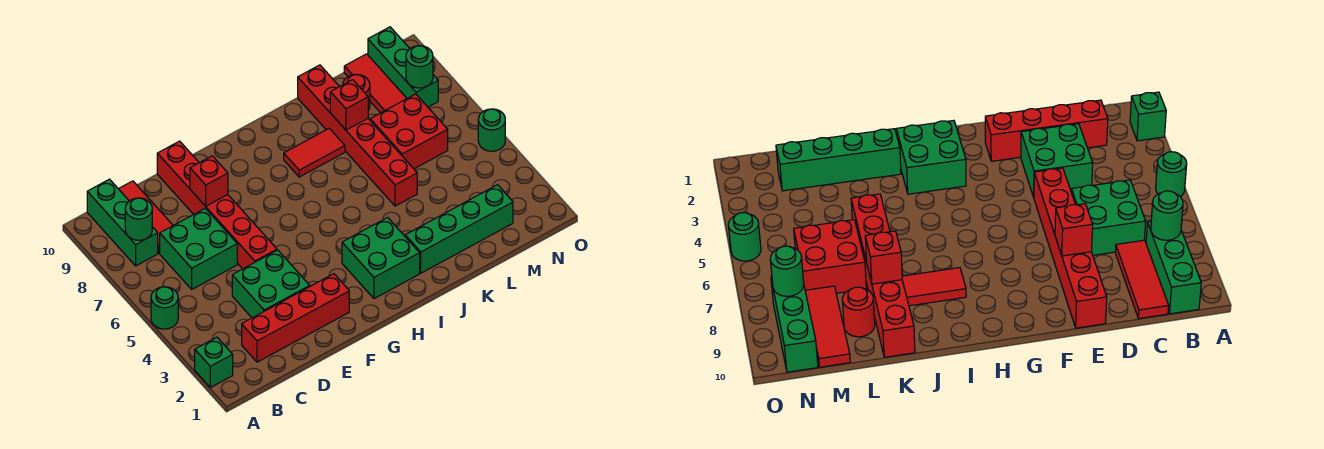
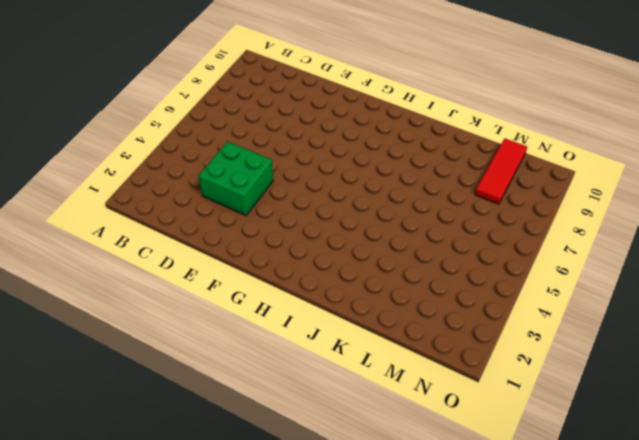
none -> green brick A2 level 1
none -> green round brick A5 level 1
none -> green brick B8:B10 level 1

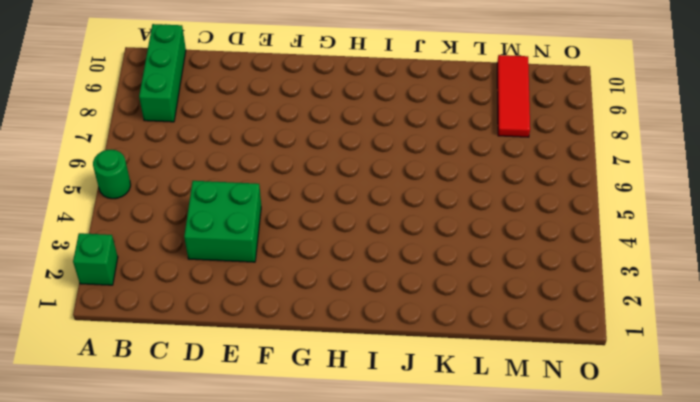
none -> red brick C2:F2 level 1
none -> green brick C6:D7 level 1
none -> red tile C8:C10 level 1

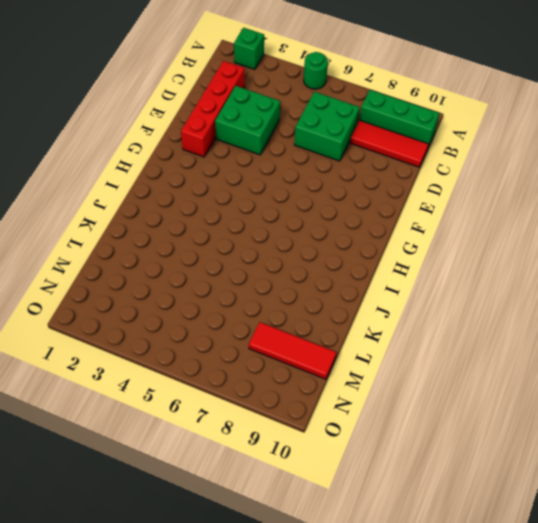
none -> red brick E5:E10 level 1
none -> green brick H2:I3 level 1
none -> red tile I8:J8 level 1

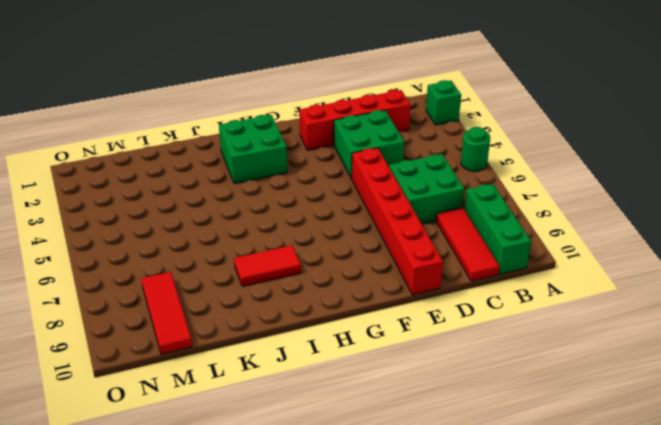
none -> green brick J2:M2 level 1
none -> red brick K5:K10 level 1
none -> red brick L6:M7 level 1

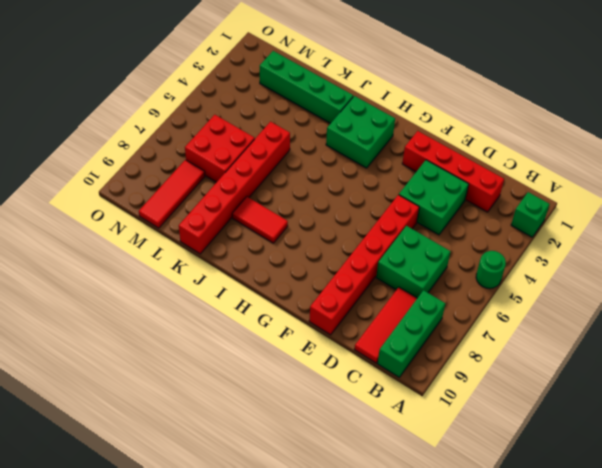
none -> red round brick L9 level 1
none -> green brick N8:N10 level 1
none -> green round brick O5 level 1

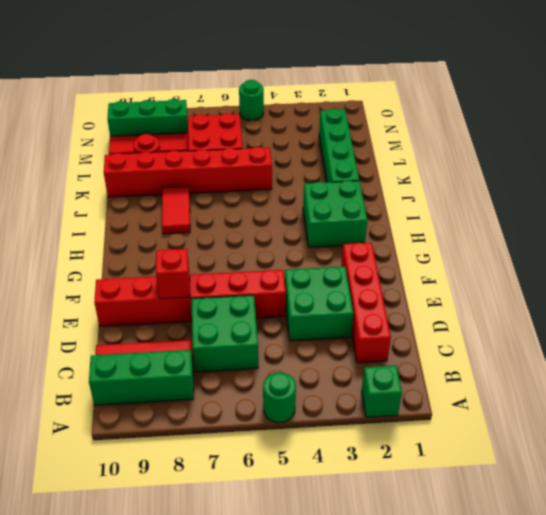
none -> green round brick B8 level 2
none -> red brick K8 level 2
none -> green round brick N8 level 2

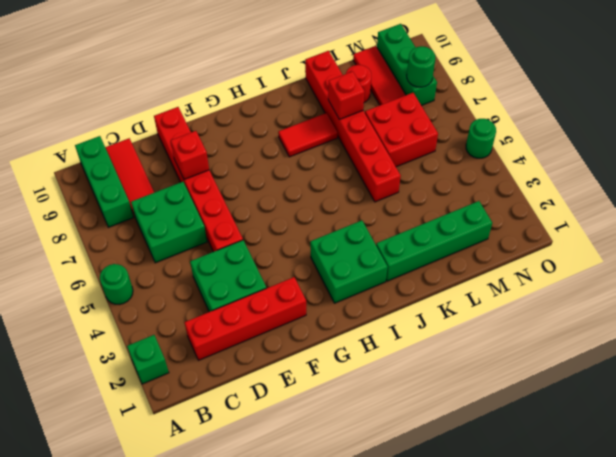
none -> green round brick B8 level 2

